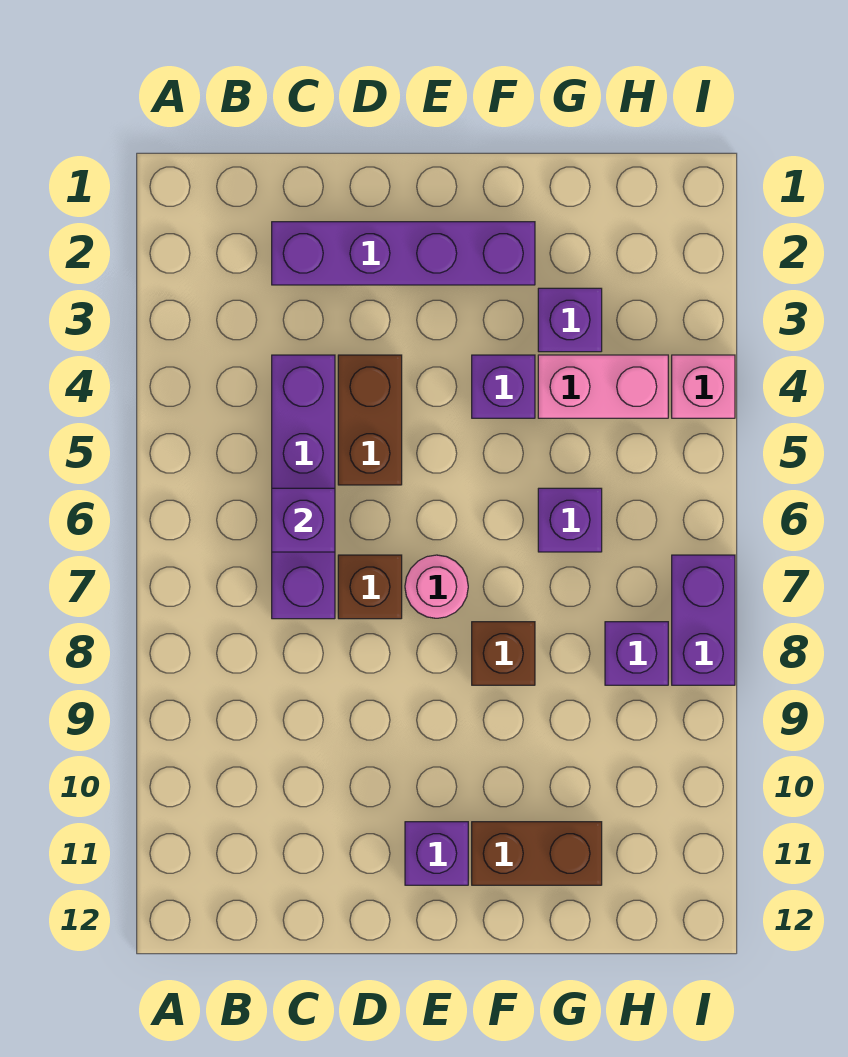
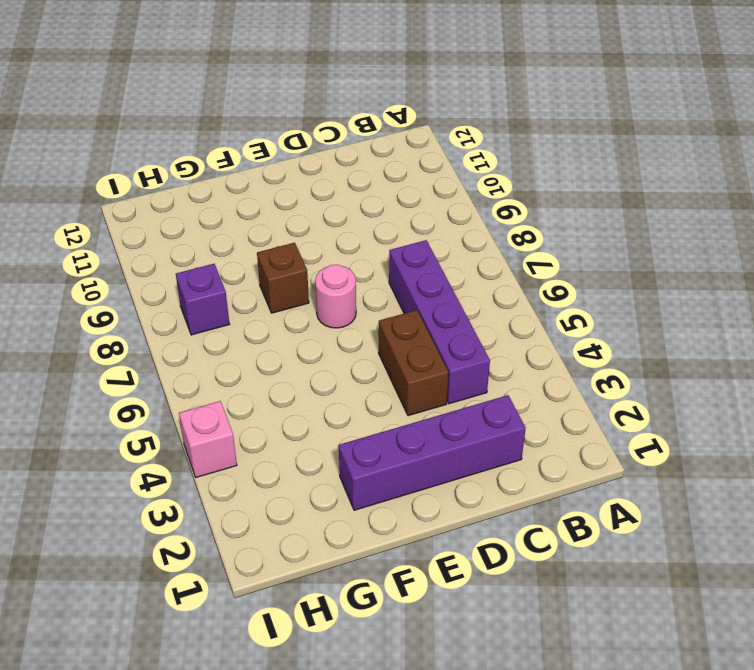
none -> brown brick D7 level 1
none -> purple brick E11 level 1
none -> purple brick F4 level 1

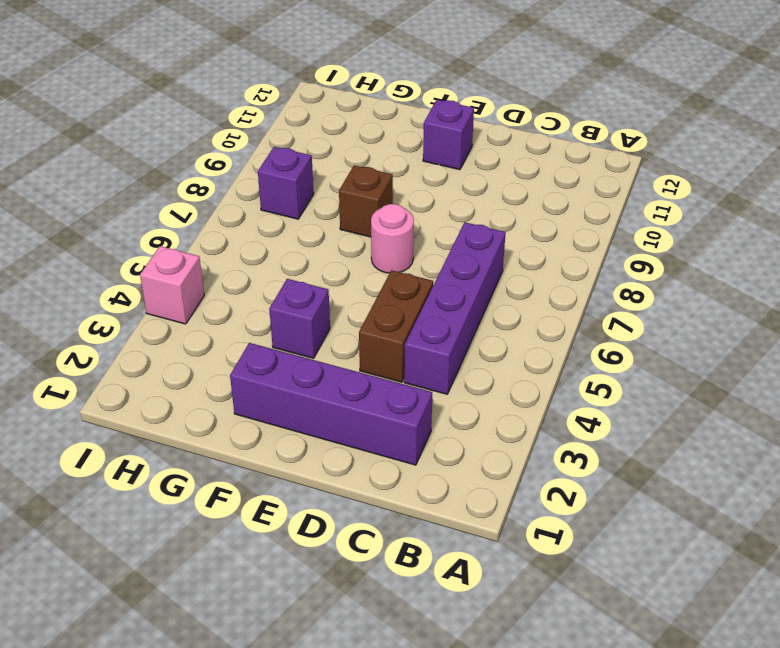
none -> brown brick D7 level 1
none -> brown brick F11:G11 level 1
none -> purple brick G3 level 1

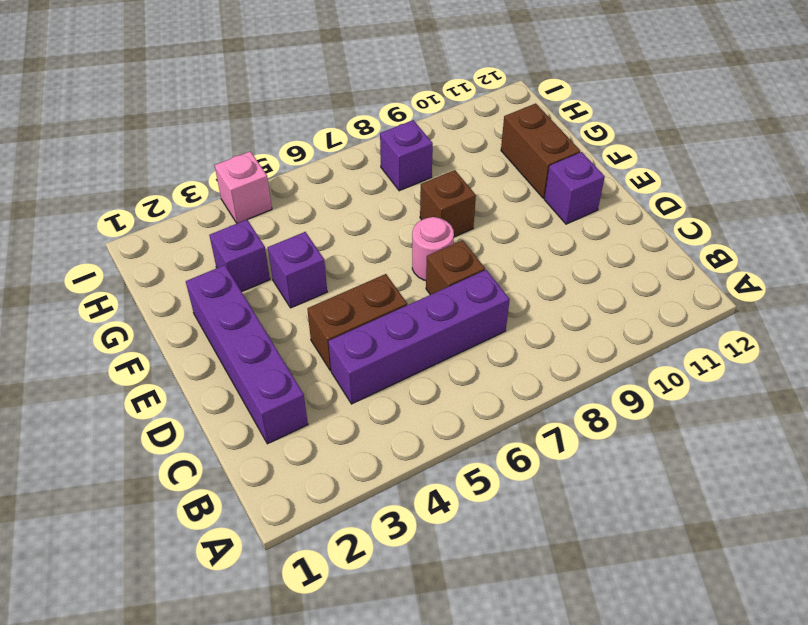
none -> pink brick G4:H4 level 1
none -> purple brick G6 level 1
none -> purple brick I7:I8 level 1

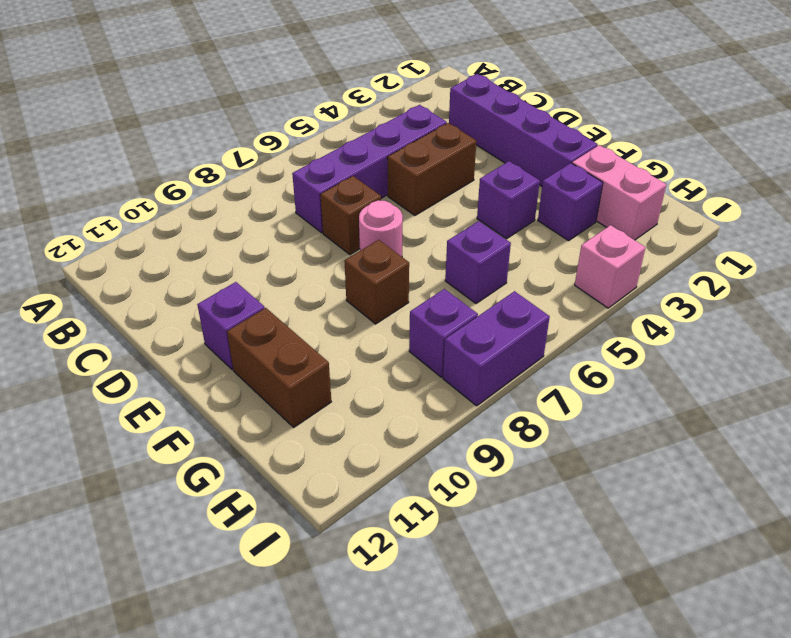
pink brick G2:H2 level 1 -> pink brick G4:H4 level 1
none -> purple brick C6 level 2

